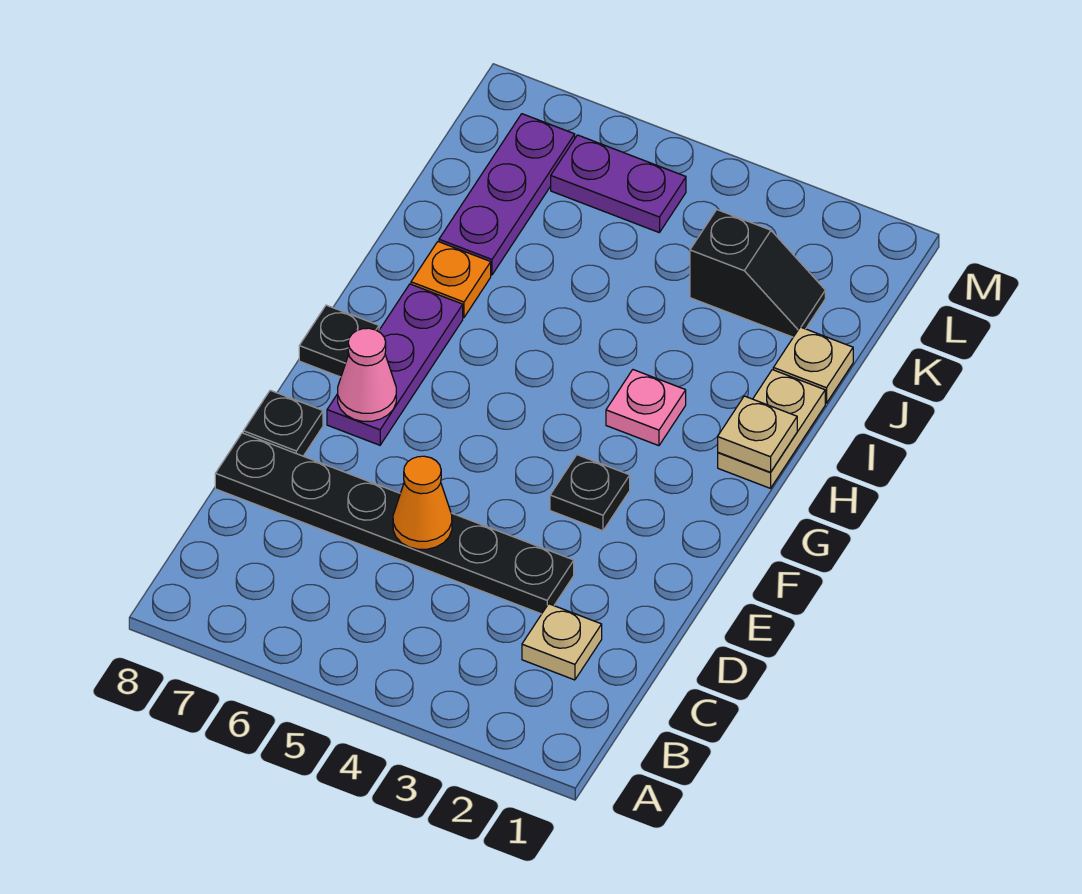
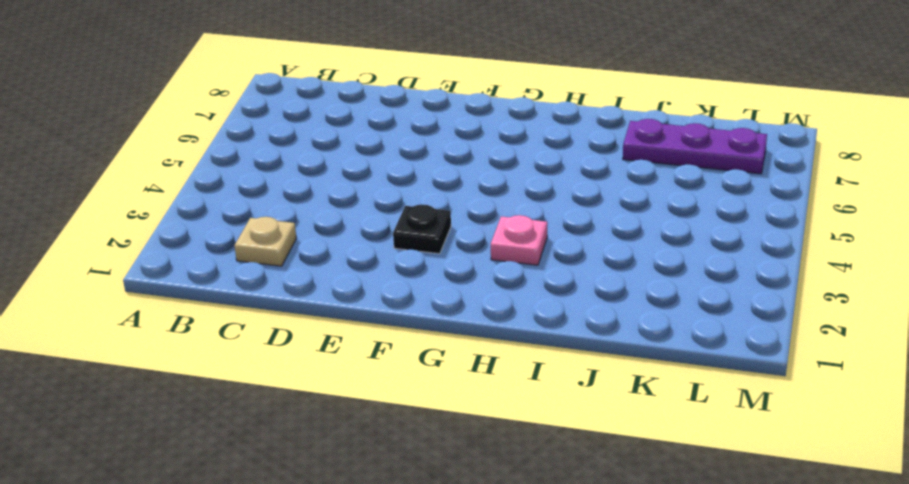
none -> black plate D3:D8 level 1
none -> black plate E8 level 1
none -> purple plate F7:H7 level 1

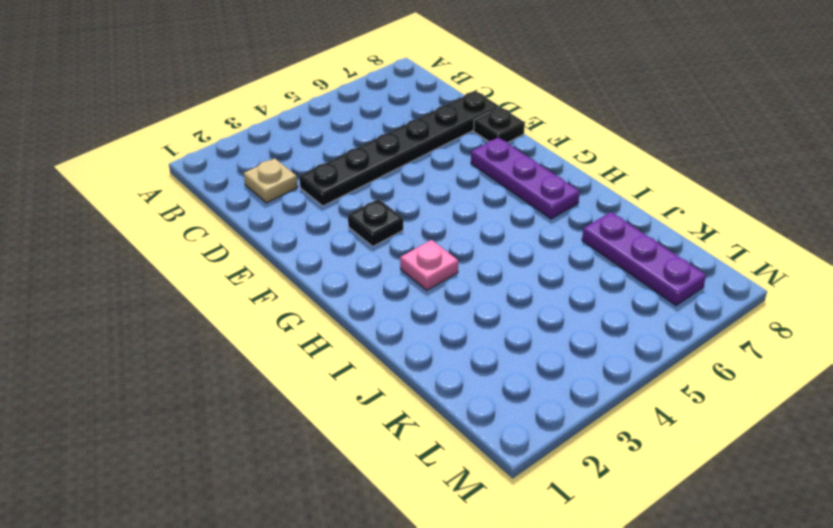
none -> black plate G8 level 1
none -> tan plate H1:I1 level 1
none -> orange plate I7 level 1

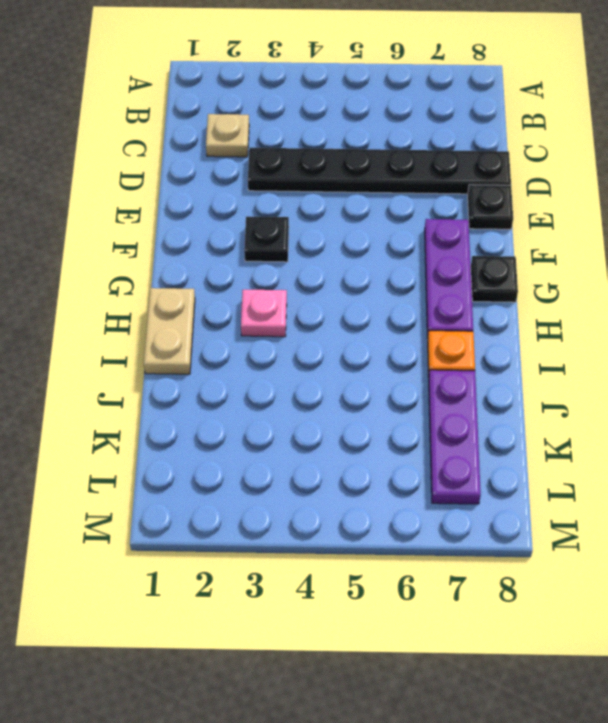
none -> tan plate J1 level 1
none -> black slope K2:K3 level 1 top 3
none -> purple plate L5:L6 level 1

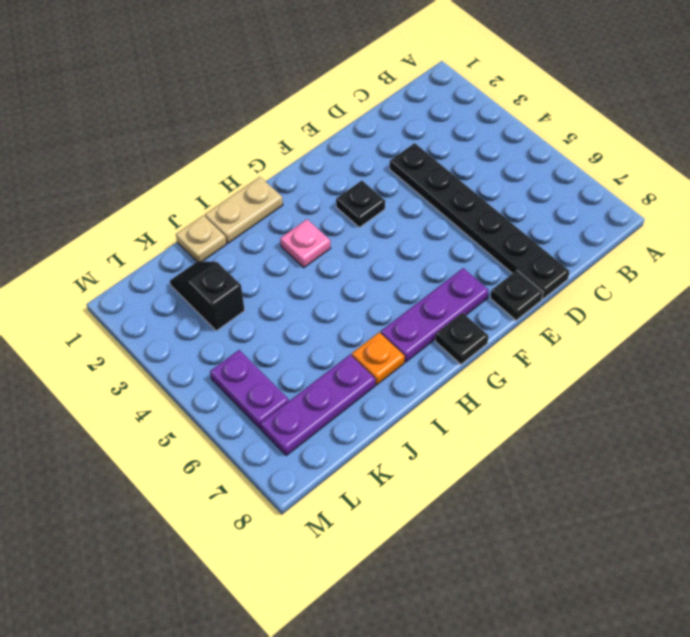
none -> tan plate C2 level 1
none -> orange cone D5 level 2
none -> pink cone F7 level 2

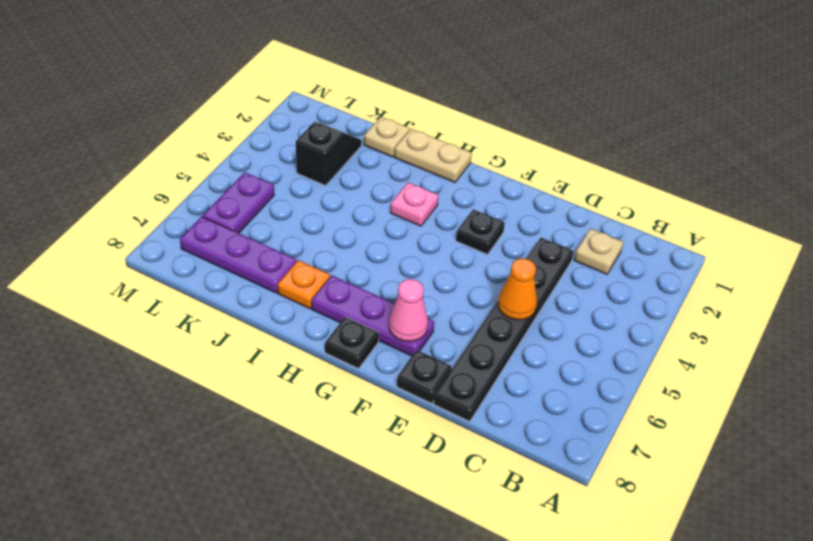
none -> tan plate H1 level 2

